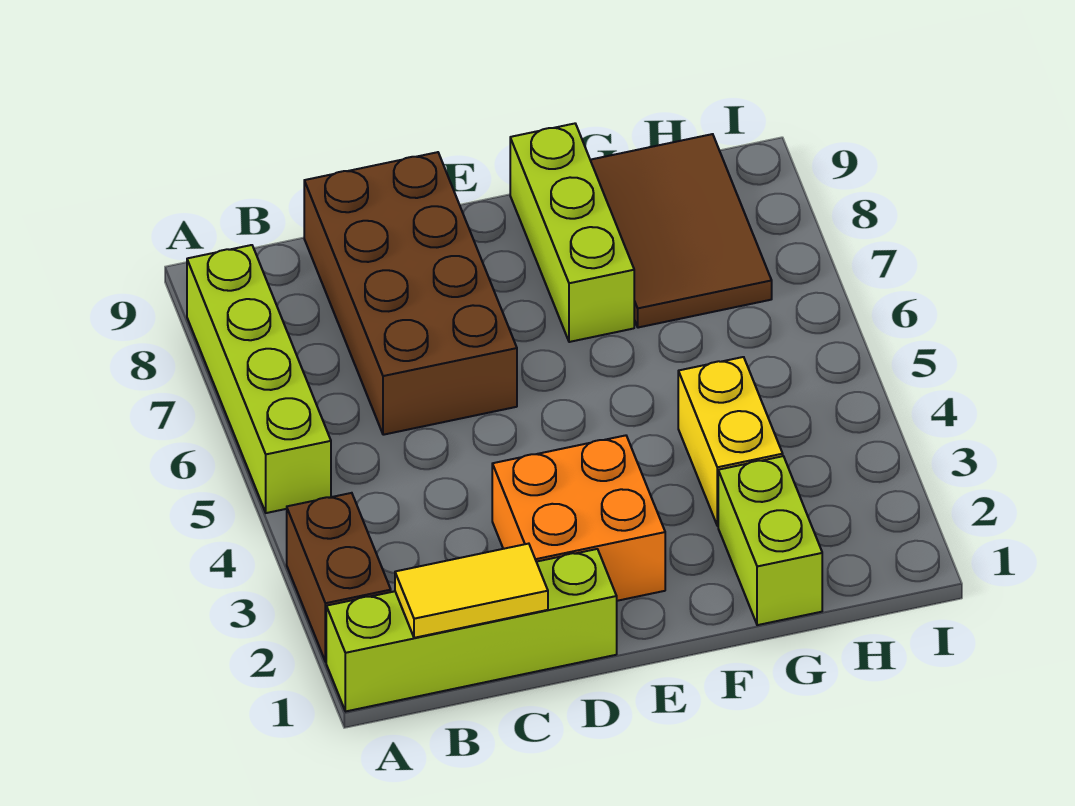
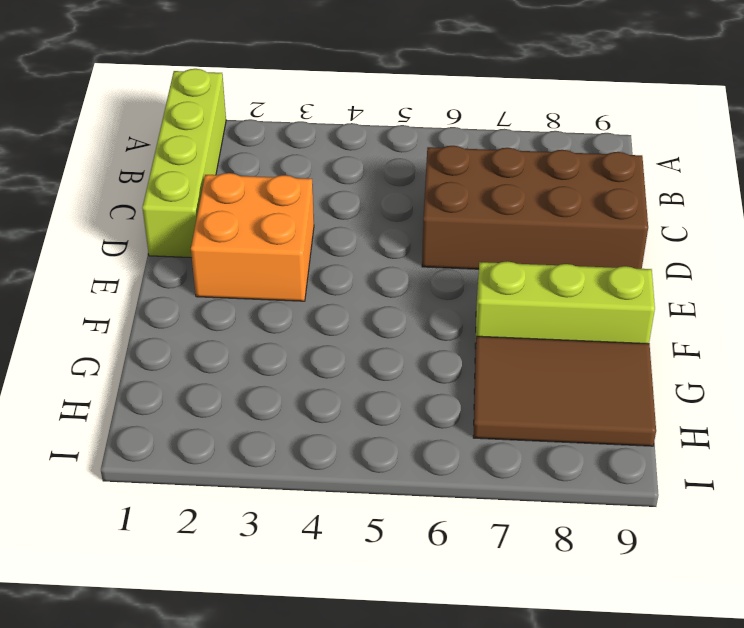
none -> brown brick A2:A3 level 1
none -> lime brick A5:A8 level 1

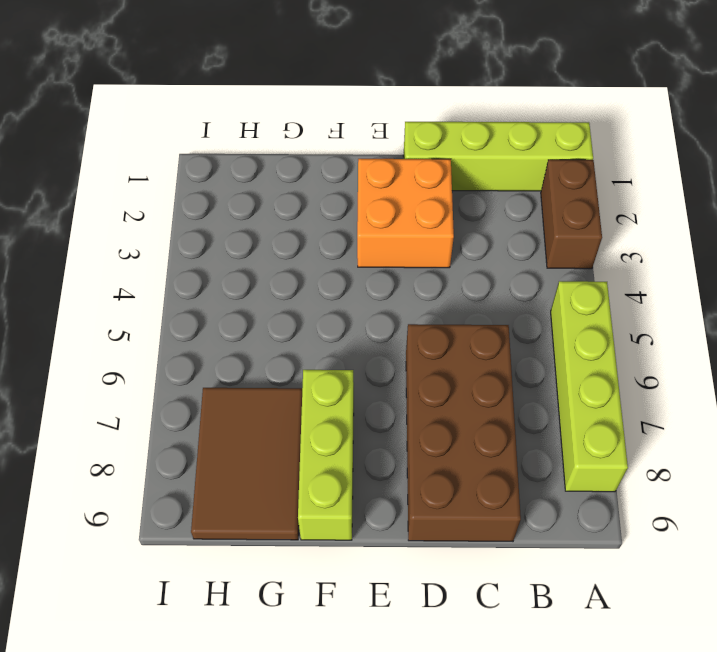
none -> lime brick G1:G2 level 1
none -> yellow brick G3:G4 level 1

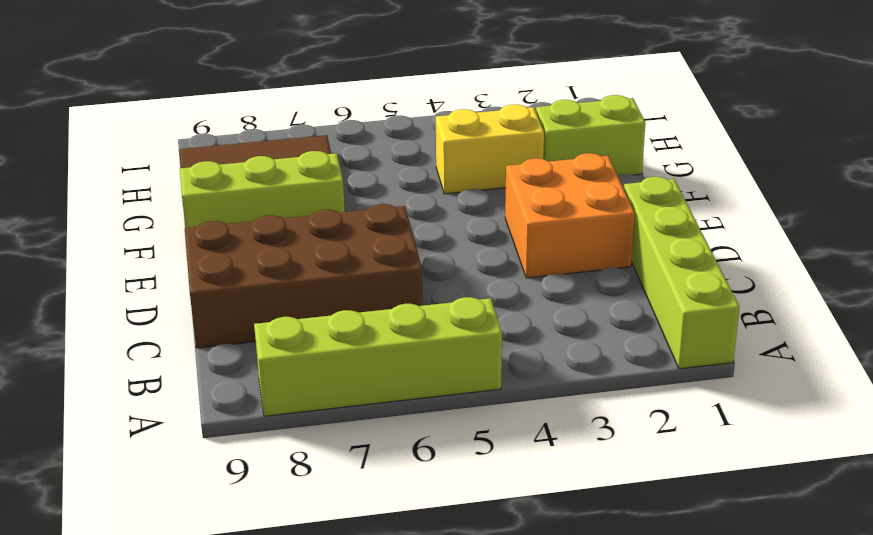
none -> brown brick A2:A3 level 1
none -> yellow tile B1:C1 level 2

